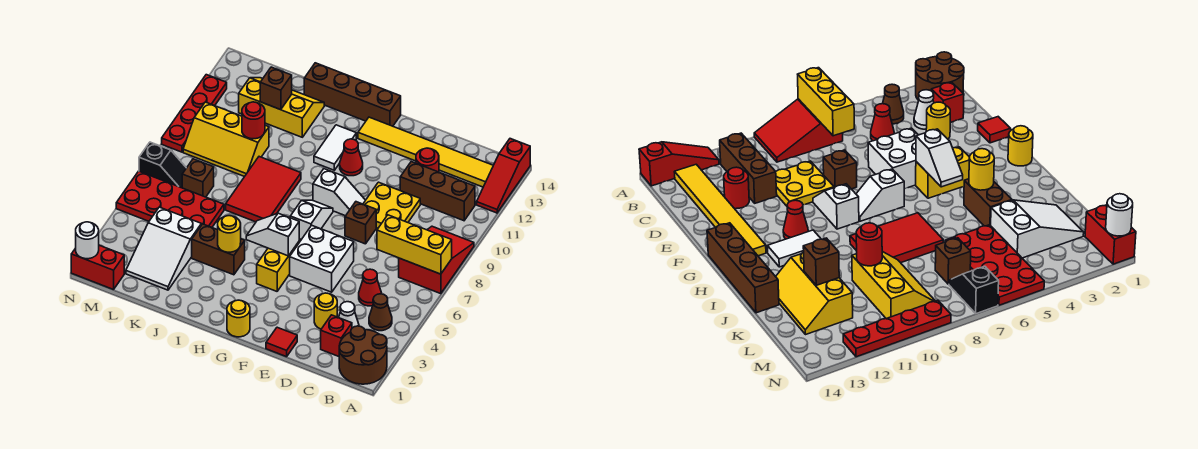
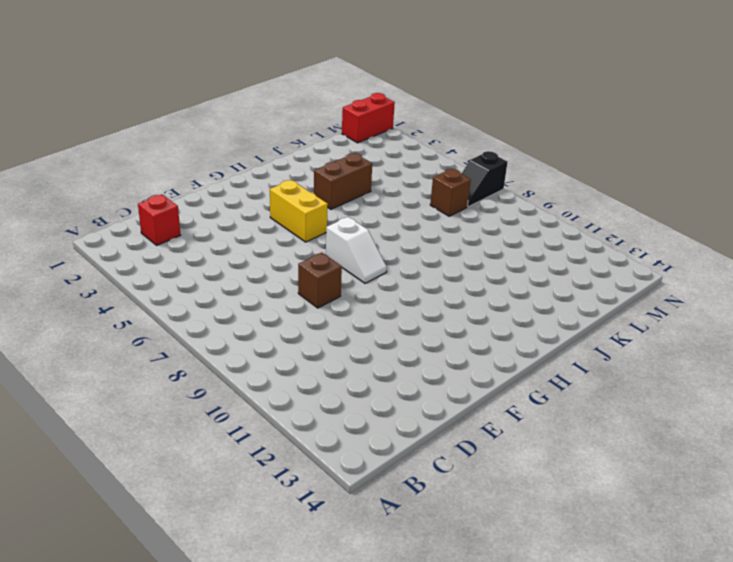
none -> brown round brick A1:B2 level 1
none -> red slope A7:B9 level 1 top 7
none -> red slope A12:A14 level 1 top 14
none -> brown cone B4 level 1

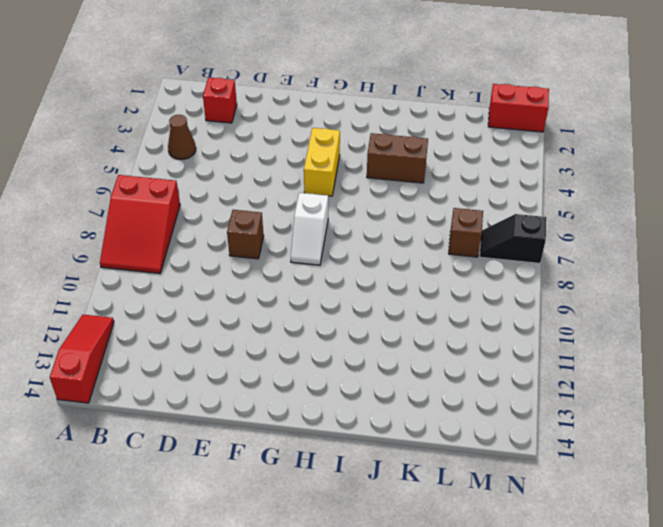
none -> brown round brick A1:B2 level 1
none -> brown brick B11:D11 level 1
none -> yellow tile B13:G13 level 1
none -> white cone C3 level 1

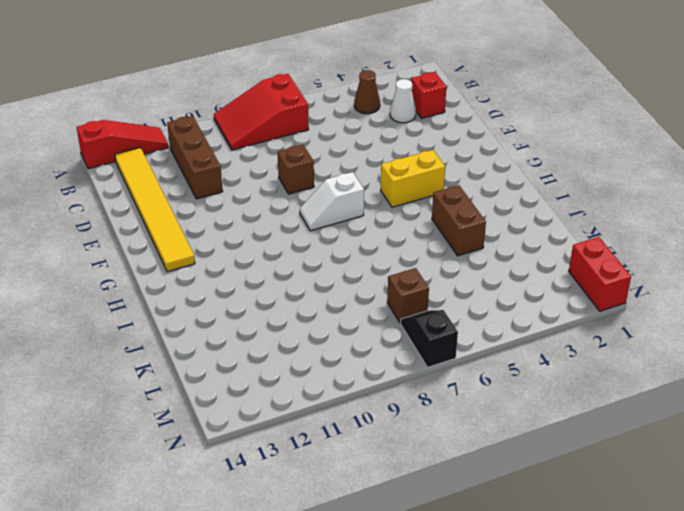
none -> brown round brick A1:B2 level 1
none -> red cone C5 level 1
none -> yellow round brick D3 level 1
none -> yellow plate D9:E10 level 1

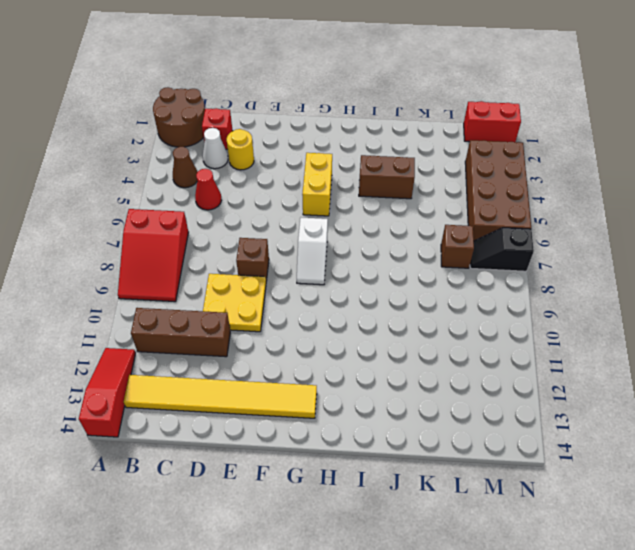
brown brick M3:N6 level 1 -> red plate K5:N6 level 1
none -> red round brick D12 level 1
none -> red tile E1 level 1
none -> white brick E5:F6 level 1
none -> white slope F9:G9 level 1 top G

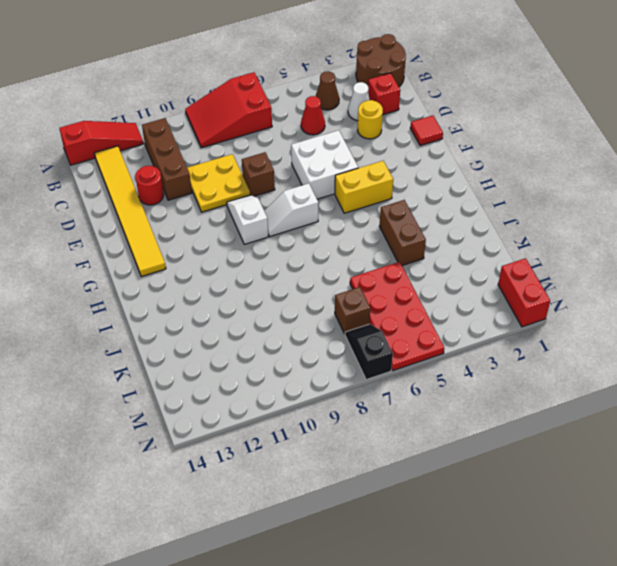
none -> yellow round brick G1 level 1
none -> red cone G11 level 1
none -> brown brick G14:J14 level 1
none -> white tile H11:H12 level 1

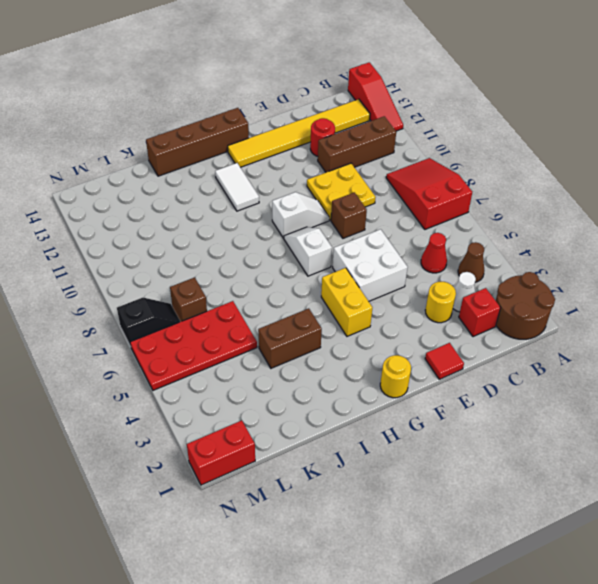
none -> red cone G11 level 1
none -> red tile I7:J9 level 1
none -> yellow slope J12:L13 level 1 top 12
none -> white slope K2:L4 level 1 top 4

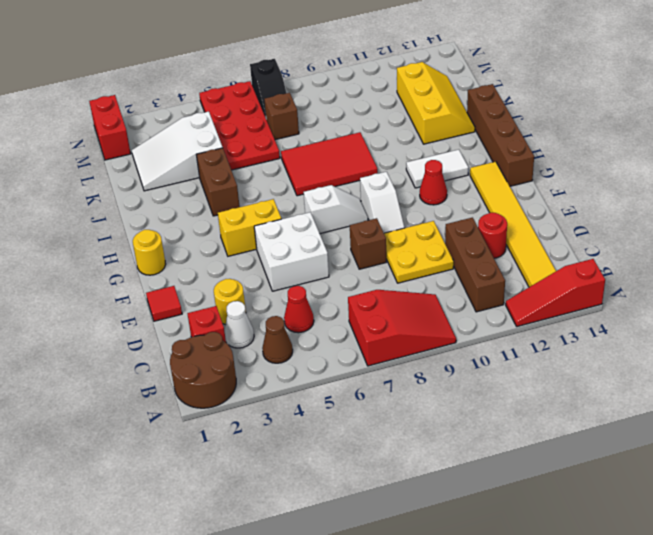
none -> yellow slope K9:M10 level 1 top 10
none -> red plate N9:N12 level 1
none -> yellow brick A7:C7 level 2
none -> white slope G5:H5 level 2 top G

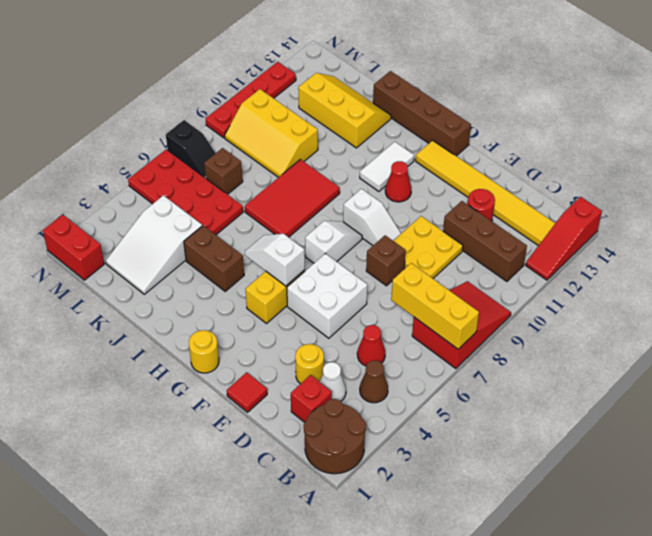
none -> yellow round brick I4 level 2
none -> red round brick K10 level 2
none -> brown brick K12 level 2
none -> white round brick N1 level 2

